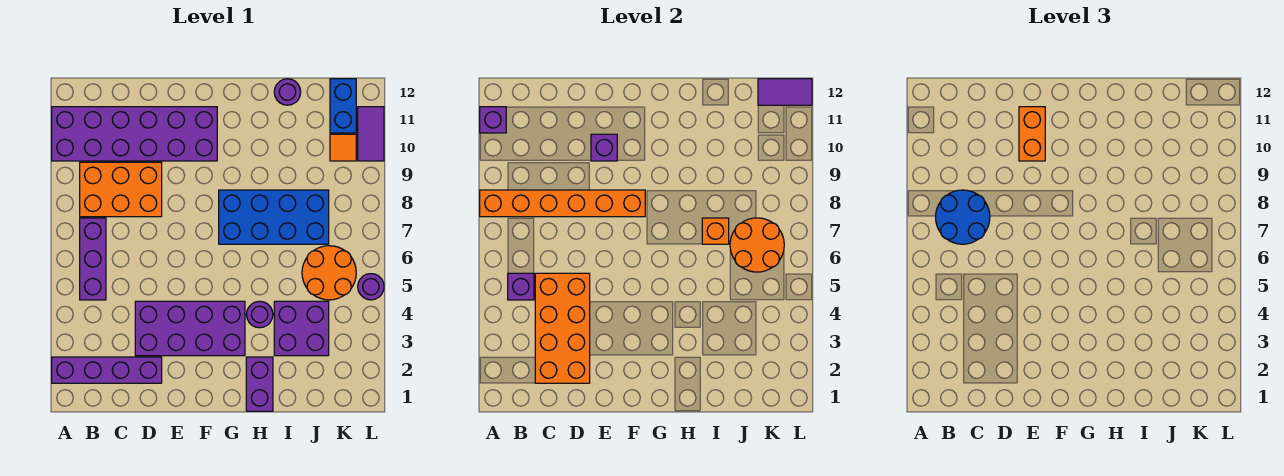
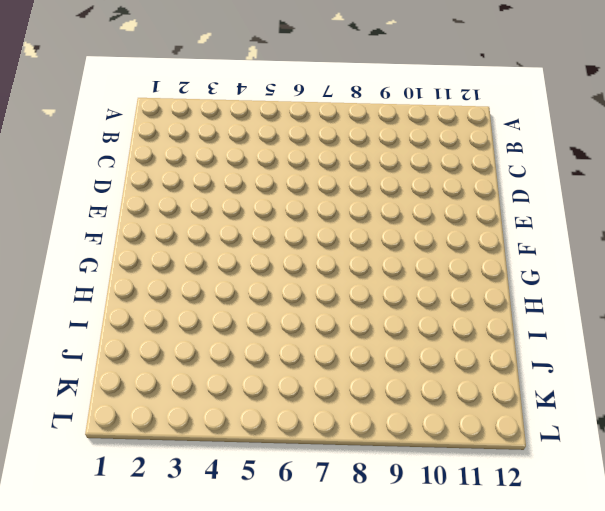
none -> purple brick A2:D2 level 1
none -> purple brick A10:F11 level 1
none -> purple brick B5:B7 level 1

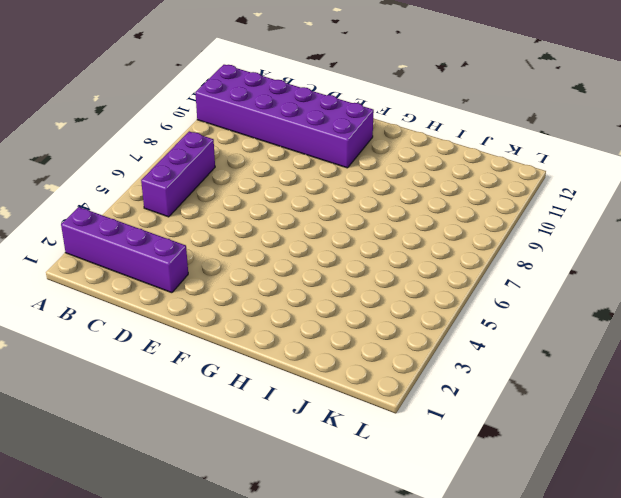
none -> orange brick B8:D9 level 1
none -> purple brick D3:G4 level 1
none -> blue brick G7:J8 level 1

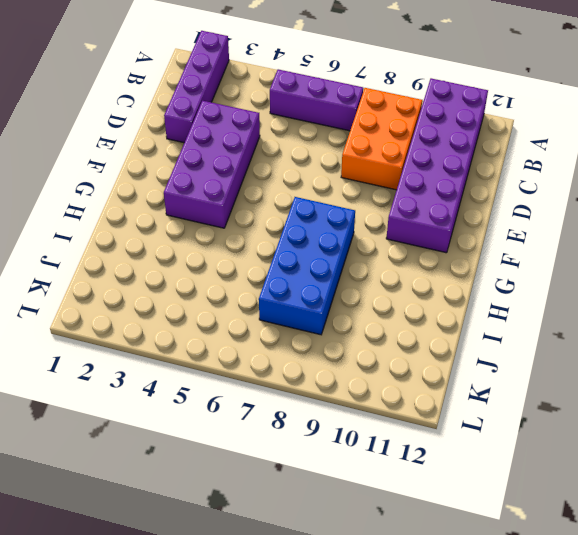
none -> purple brick H1:H2 level 1
none -> purple round brick H4 level 1
none -> purple brick I3:J4 level 1

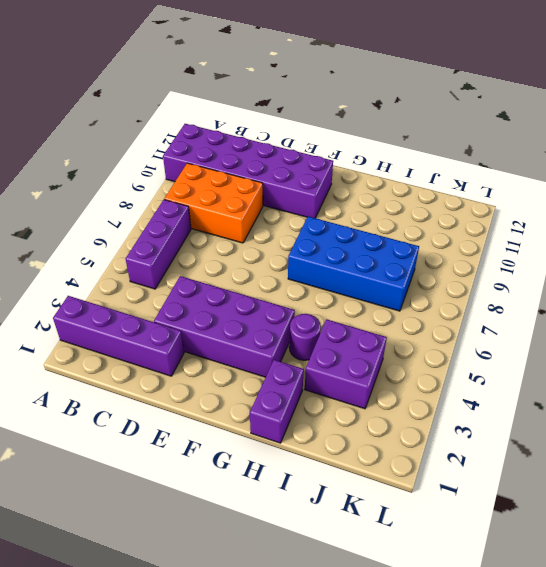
none -> purple round brick I12 level 1
none -> orange round brick J5:K6 level 1
none -> orange tile K10 level 1

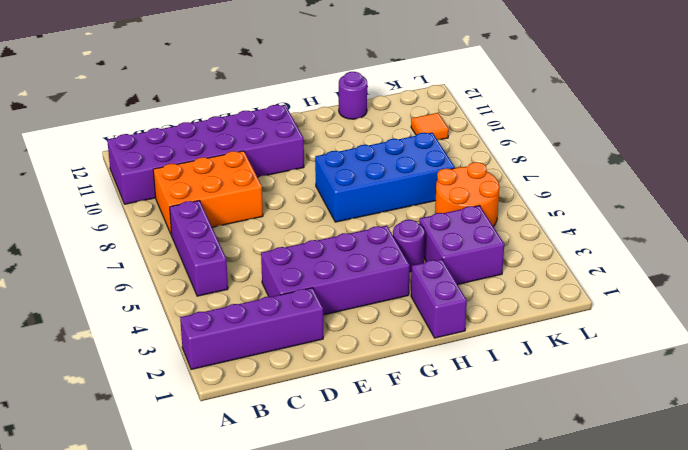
none -> blue brick K11:K12 level 1
none -> purple round brick L5 level 1
none -> purple tile L10:L11 level 1

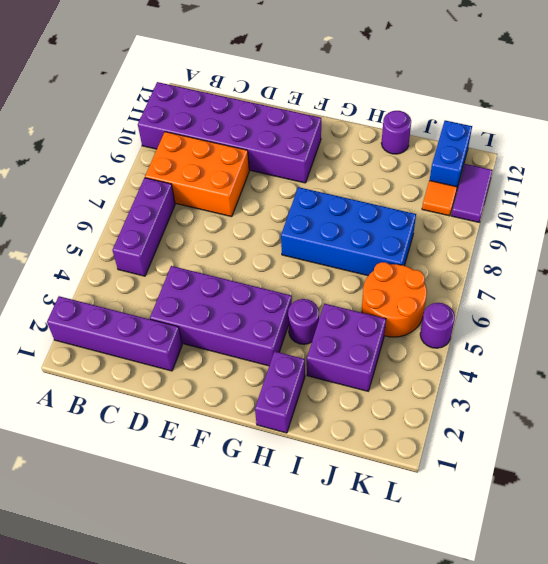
none -> orange brick A8:F8 level 2
none -> purple brick A11 level 2
none -> purple brick B5 level 2

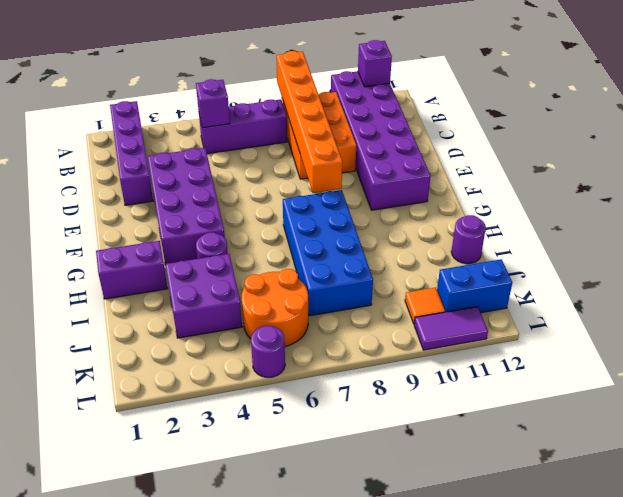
none -> orange brick C2:D5 level 2
none -> purple brick E10 level 2
none -> orange brick I7 level 2

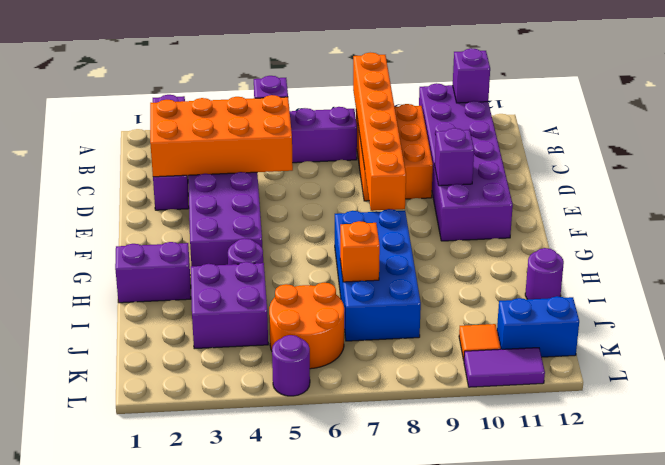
none -> orange round brick J6:K7 level 2
none -> purple tile K12:L12 level 2
none -> blue round brick B7:C8 level 3

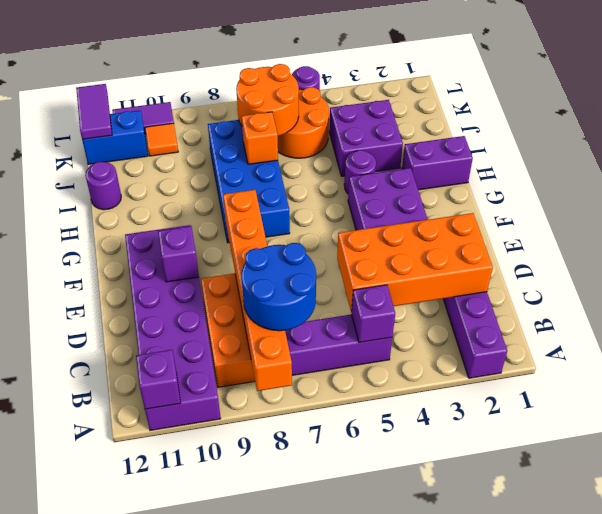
none -> orange brick E10:E11 level 3

